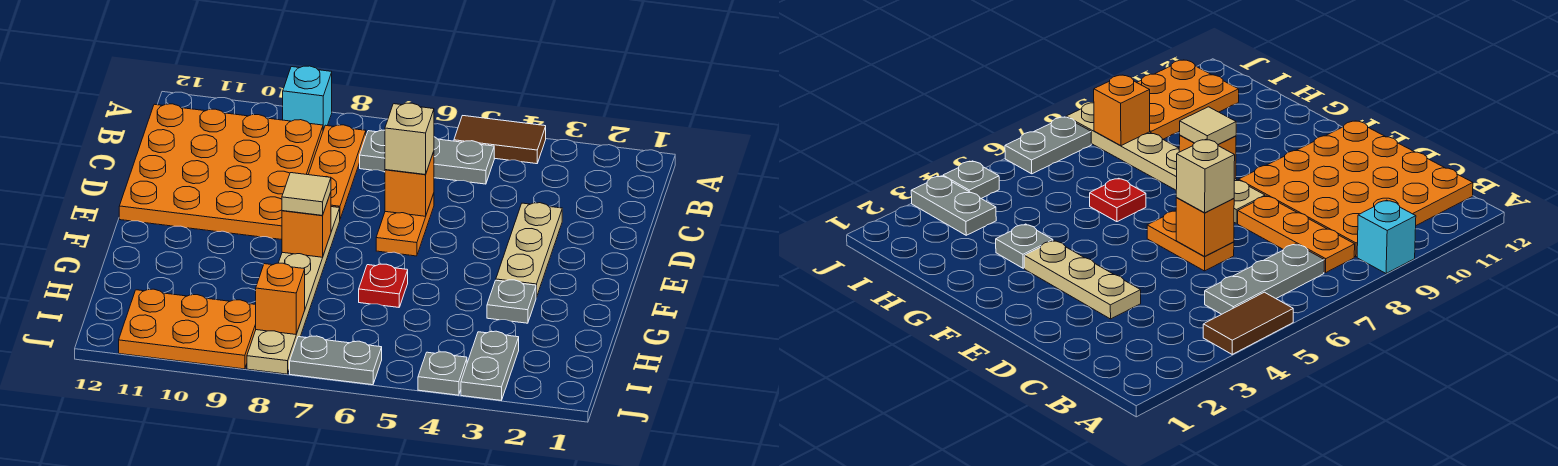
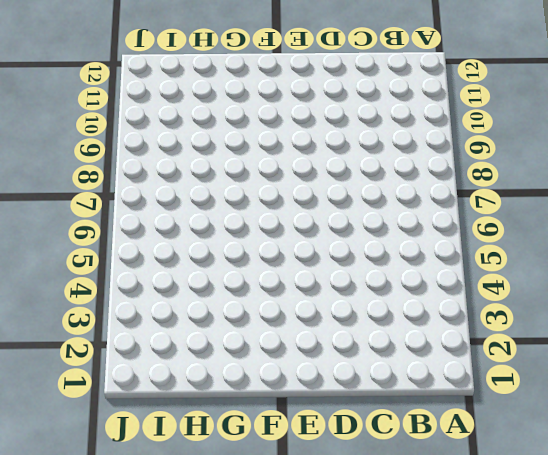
none -> brown tile A4:A5 level 1
none -> cyan brick A9 level 1
none -> grey plate B5:B7 level 1

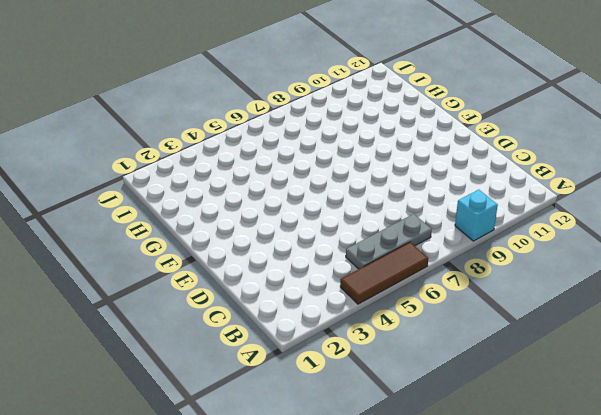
brown tile A4:A6 level 1 -> brown tile A4:A5 level 1
none -> orange plate B8:D8 level 1
none -> orange plate B9:E12 level 1
none -> tan plate D3:F3 level 1

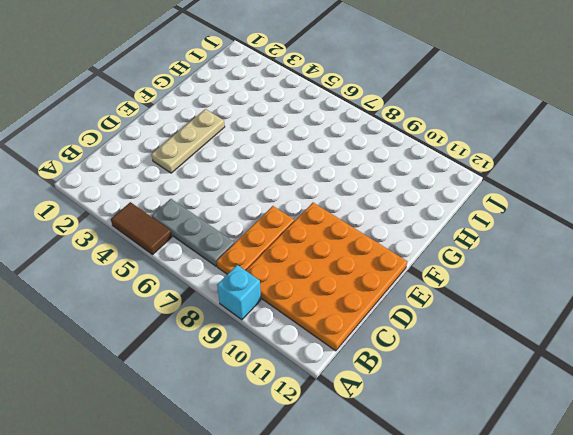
none -> orange plate D6:E6 level 1
none -> tan plate E8:J8 level 1
none -> grey plate G3 level 1

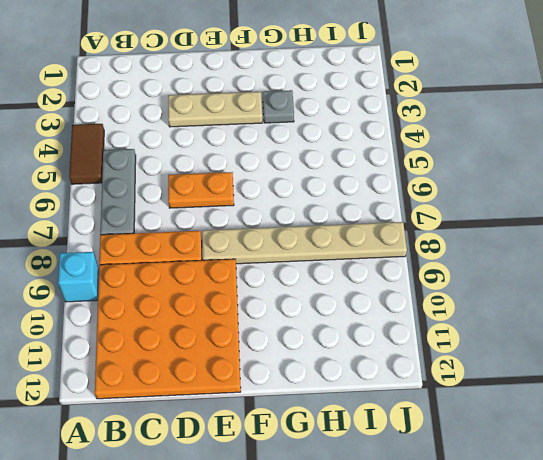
none -> red plate G6 level 1
none -> grey plate I3:J3 level 1
none -> orange plate I9:J11 level 1

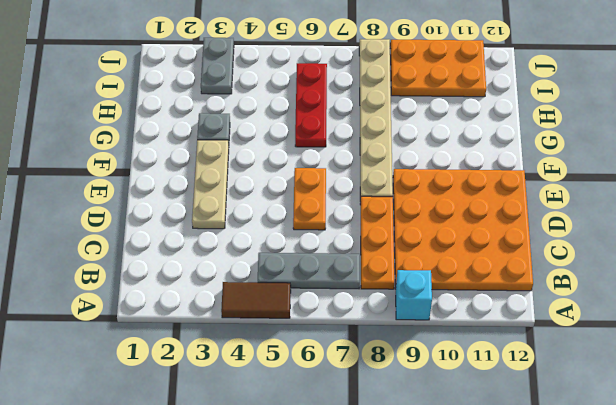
red plate G6:I6 level 1 -> red plate G6 level 1
none -> grey plate J4 level 1
none -> grey plate J6:J7 level 1
none -> orange brick D6 level 2

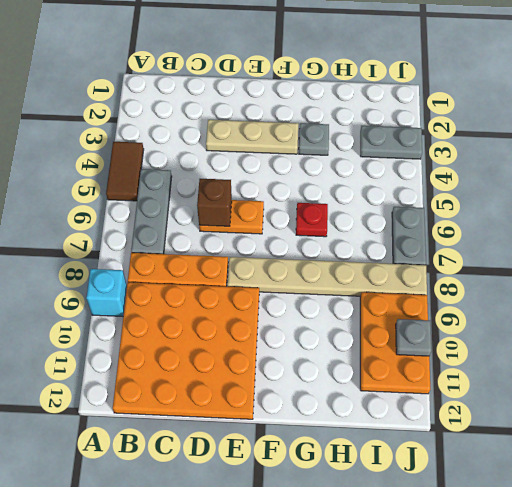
brown brick D6 level 2 -> orange brick D6 level 2
grey plate J10 level 2 -> grey plate J4 level 1
none -> orange brick F8 level 2
none -> orange brick I8 level 2
none -> tan brick D6 level 3

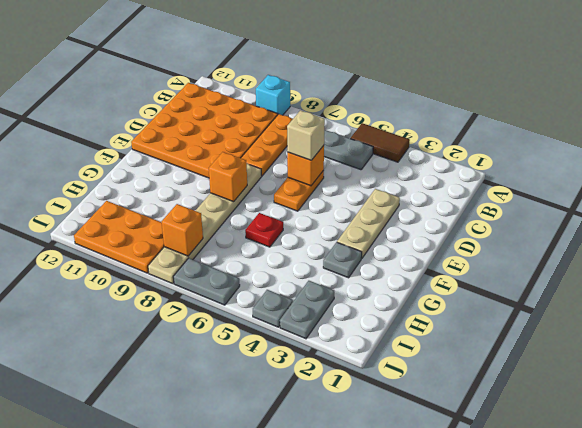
none -> tan tile F8 level 3

